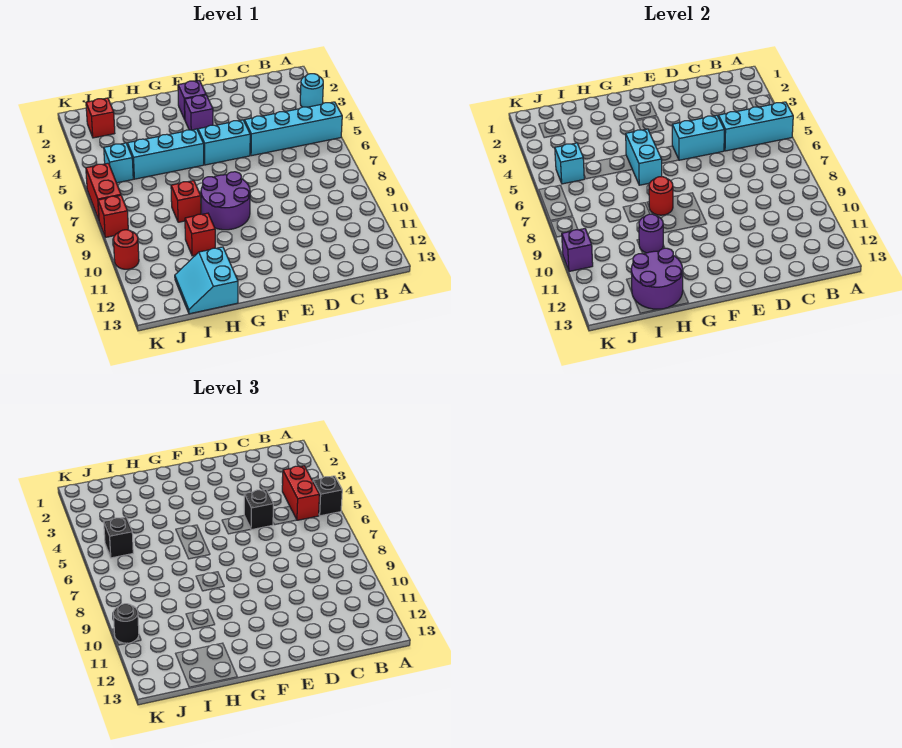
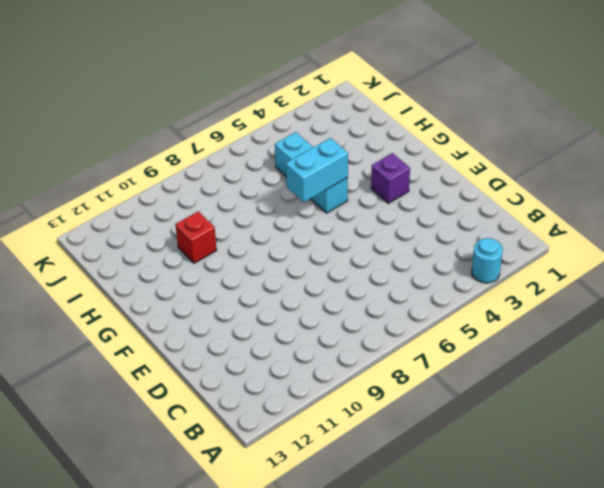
none -> cyan brick A5:D5 level 1
none -> cyan brick E5:F5 level 1
none -> purple brick F2 level 1

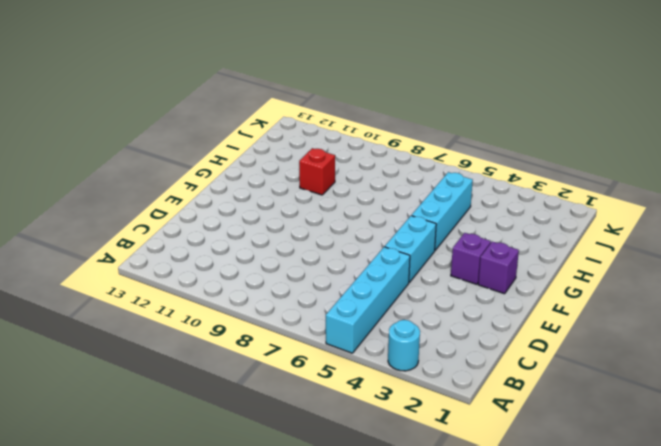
none -> purple round brick F8:G9 level 1
none -> red brick H8 level 1
none -> cyan slope H12:I13 level 1 top H

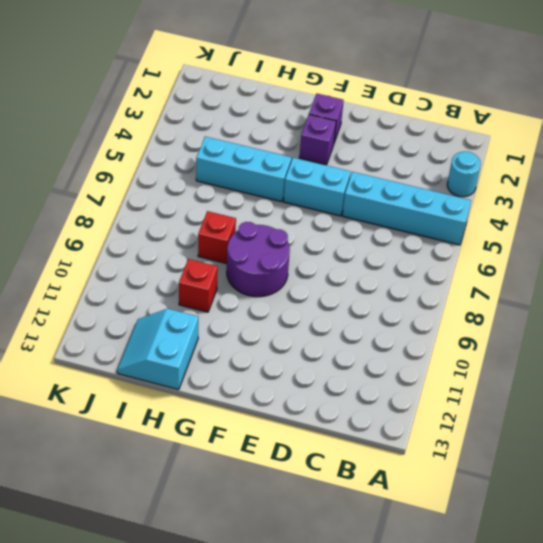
none -> red brick J2 level 1
none -> cyan brick J5 level 1
none -> red brick K6:K7 level 1

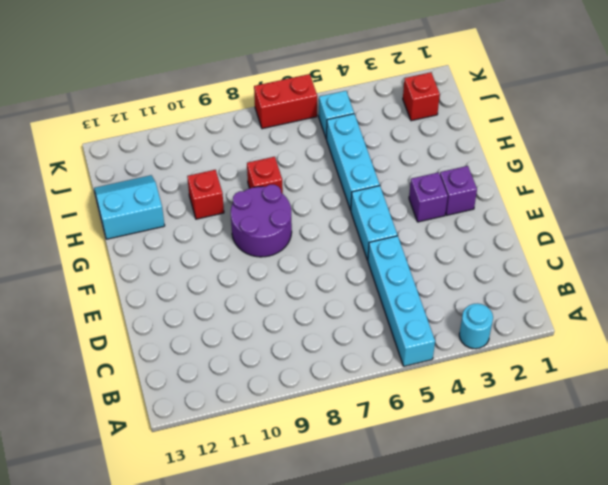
none -> red brick K8 level 1
none -> red round brick K10 level 1
none -> cyan brick A5:C5 level 2

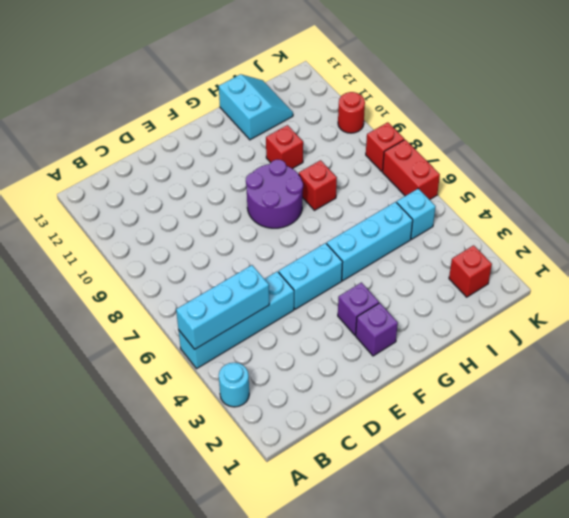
none -> cyan brick D5:E5 level 2
none -> cyan brick G5:G6 level 2
none -> red round brick G8 level 2

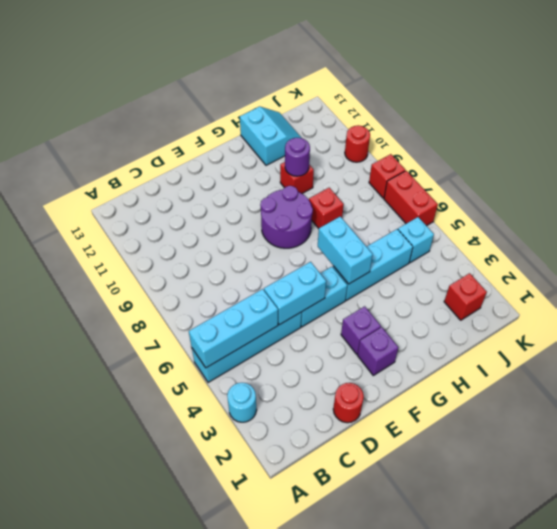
red round brick D1 level 1 -> red round brick G8 level 2
none -> purple round brick H12:I13 level 2
none -> cyan brick J5 level 2
none -> purple brick K10 level 2

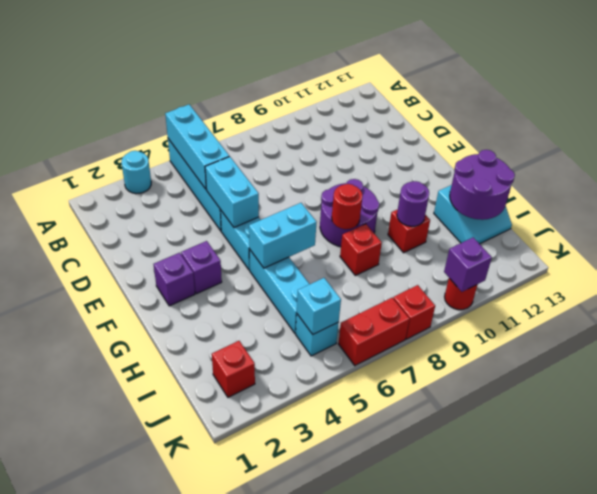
none -> black brick A5 level 3
none -> red brick B4:B5 level 3
none -> black brick D5 level 3

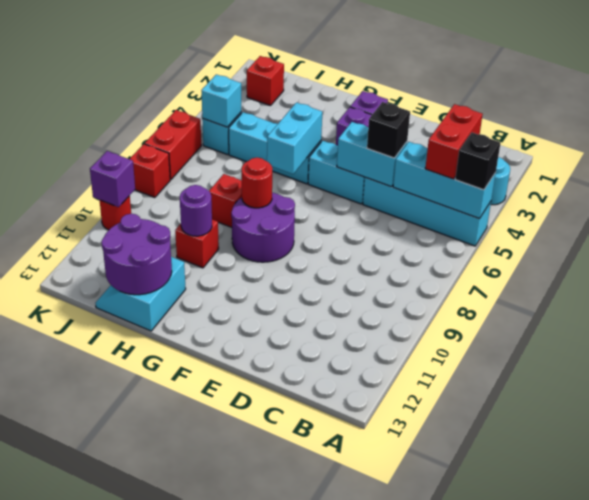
none -> black brick J5 level 3
none -> black round brick K10 level 3

